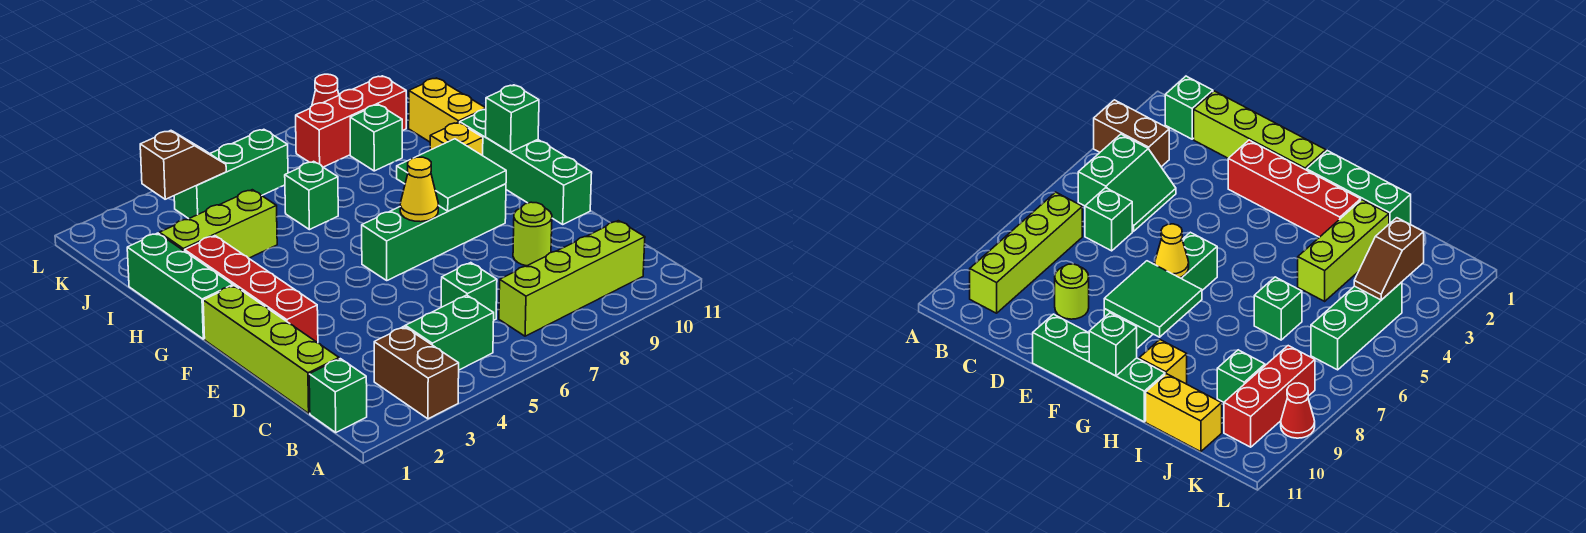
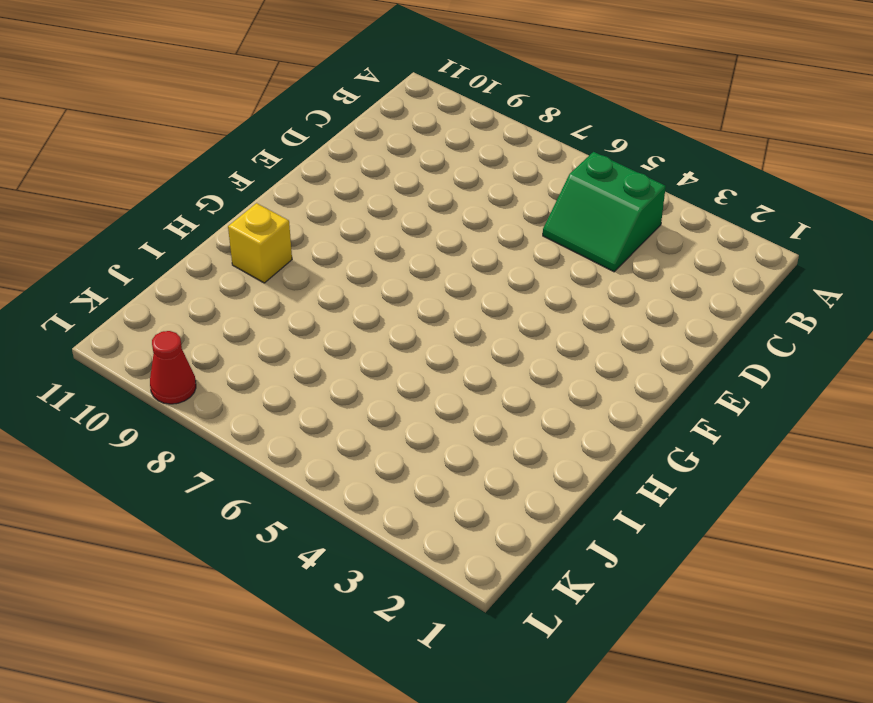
none -> brown brick A3:B3 level 1
none -> green brick B1 level 1
none -> lime brick B7:B10 level 1

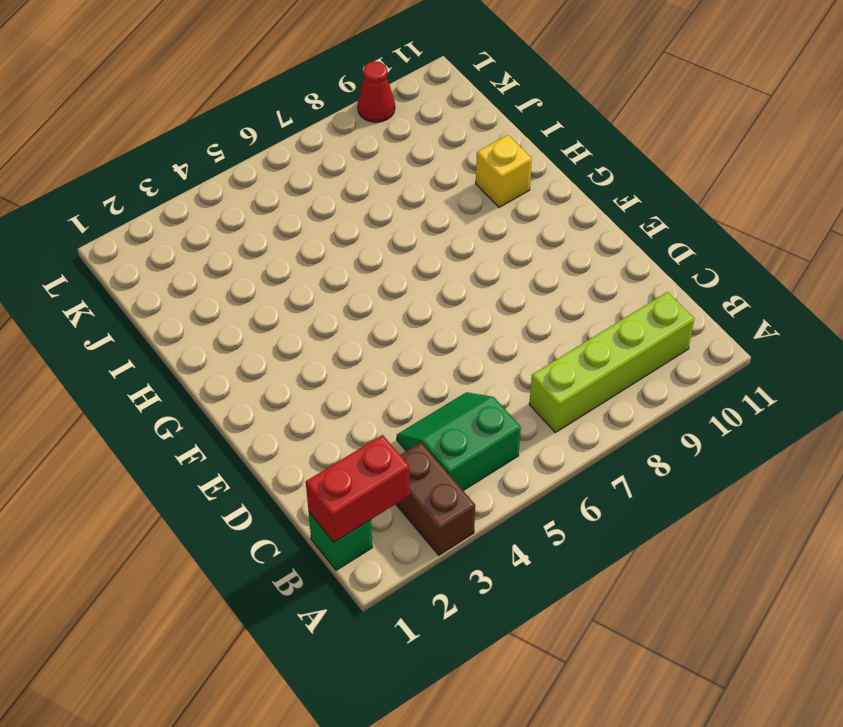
red brick B1:B2 level 2 -> none
none -> lime brick C1:F1 level 1
none -> green brick C6 level 1
none -> lime round brick D9 level 1

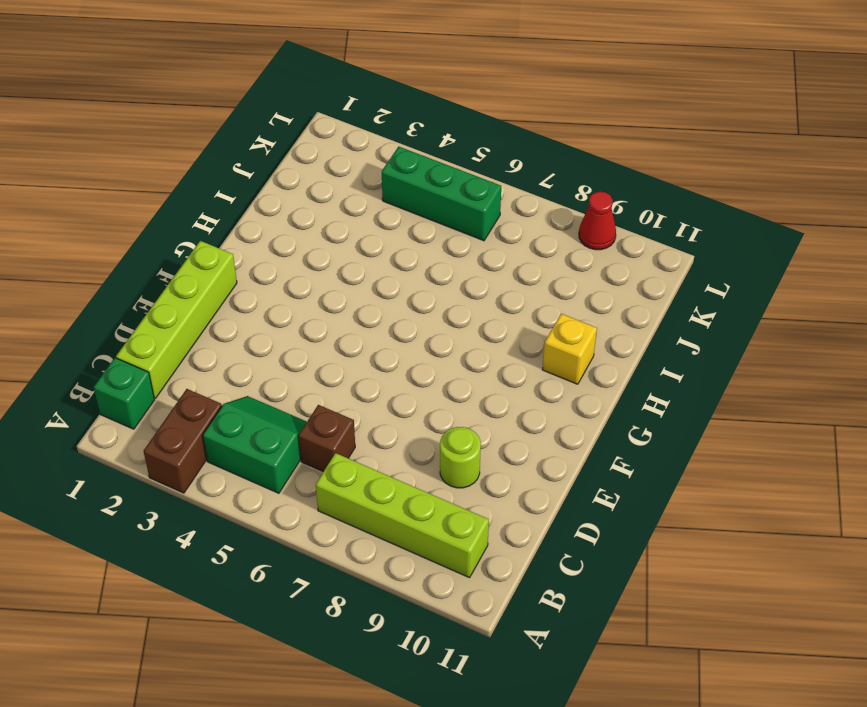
brown brick C6 level 1 -> green brick C6 level 1
none -> red brick E2:H2 level 1
none -> green brick E11:H11 level 1
none -> green brick F6:F9 level 1

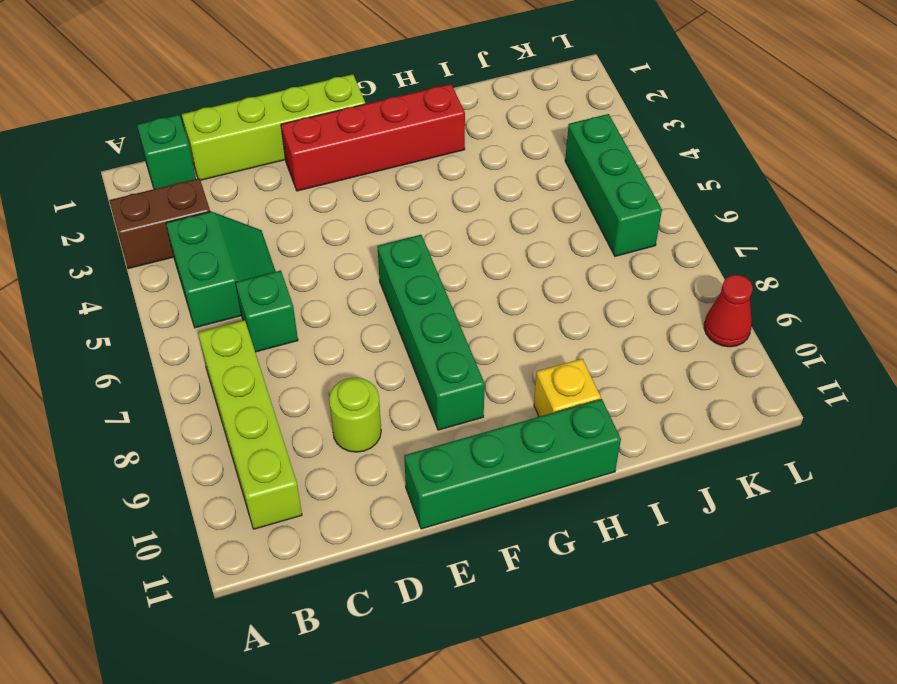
none -> green brick G1:I1 level 1
none -> lime brick I2:I4 level 1
none -> green brick I6 level 1

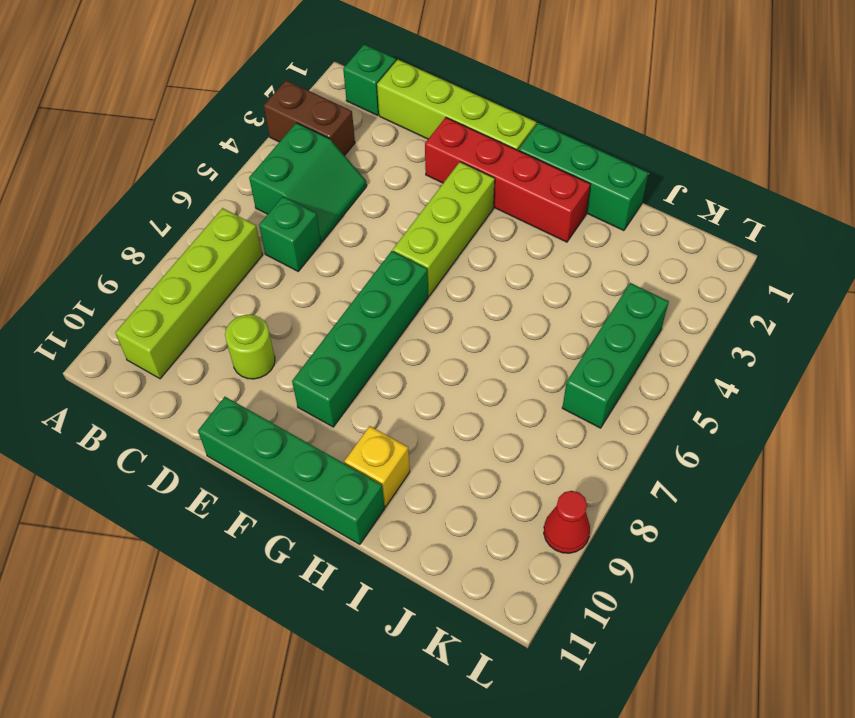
lime brick F3:F5 level 1 -> lime brick I2:I4 level 1
none -> green brick I6 level 1
none -> yellow brick I11:J11 level 1
none -> green brick J9 level 1

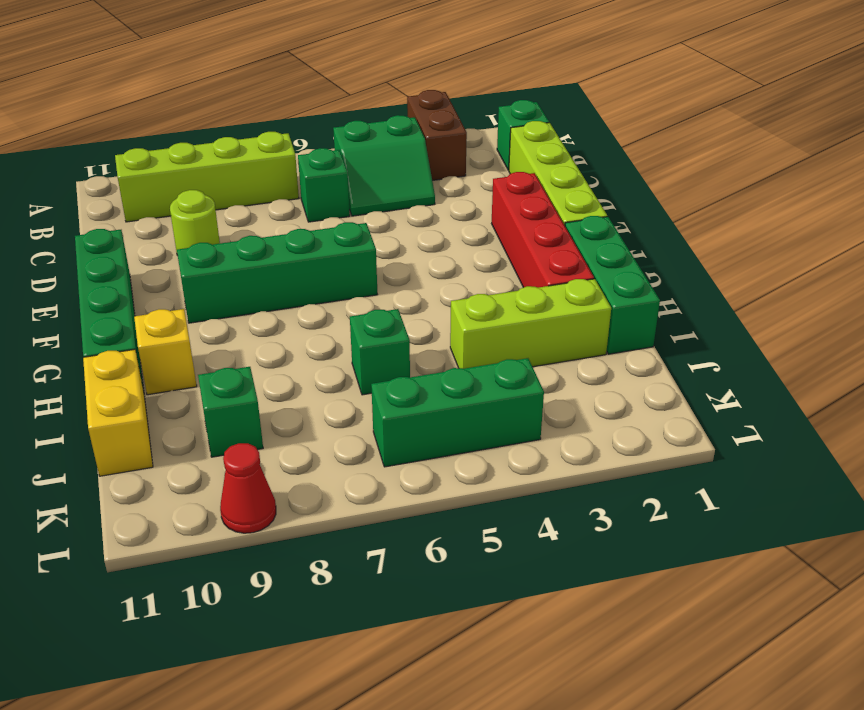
none -> red brick K8:K10 level 1
none -> yellow cone F7 level 2
none -> green tile F8:G9 level 2

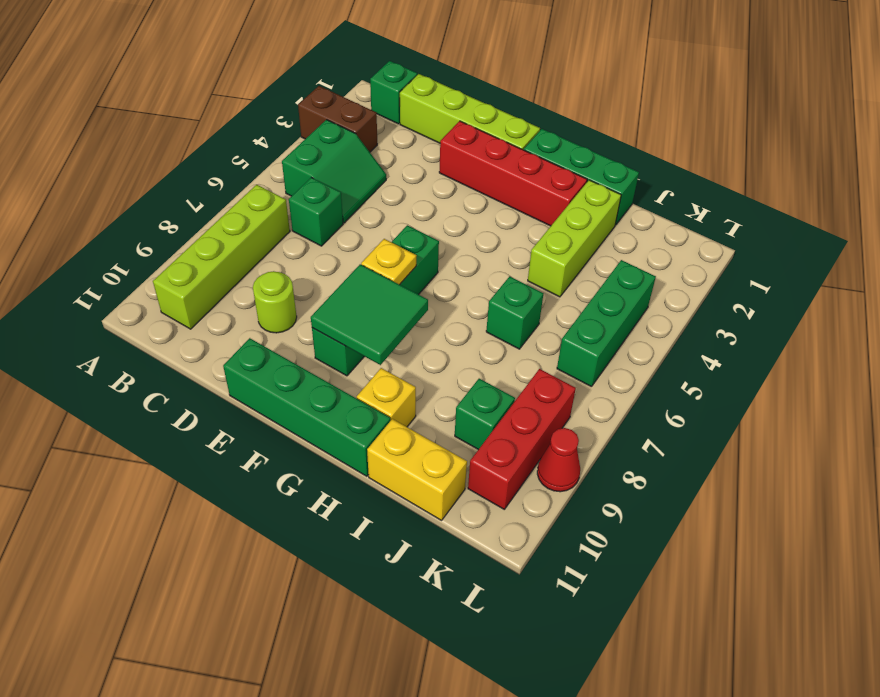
yellow plate F7 level 2 -> yellow cone F7 level 2
none -> green brick G11 level 2
none -> brown slope K3:K4 level 2 top 3

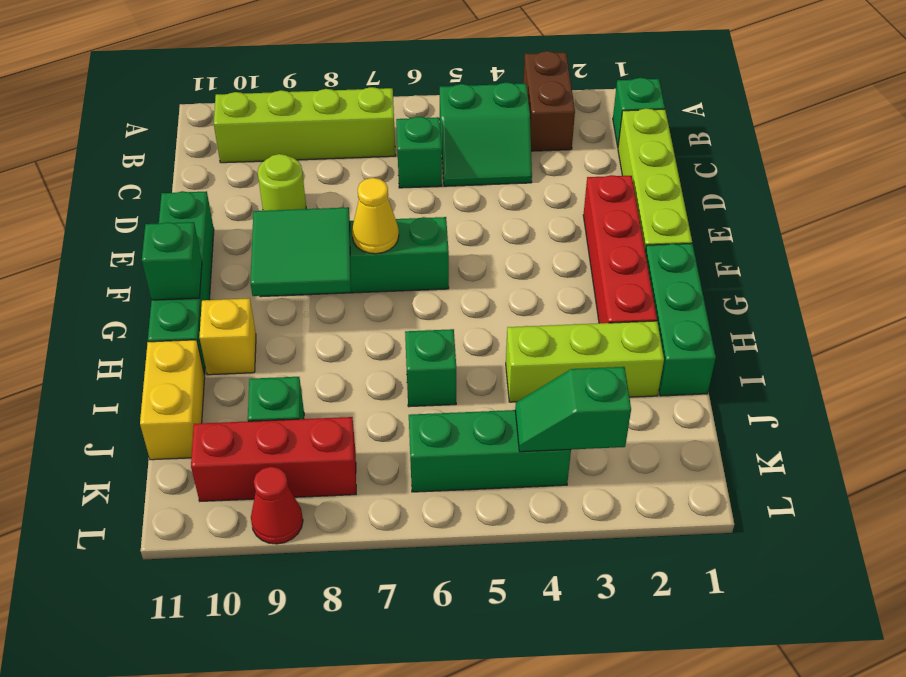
green slope K3:K4 level 2 top 3 -> brown slope K3:K4 level 2 top 3

